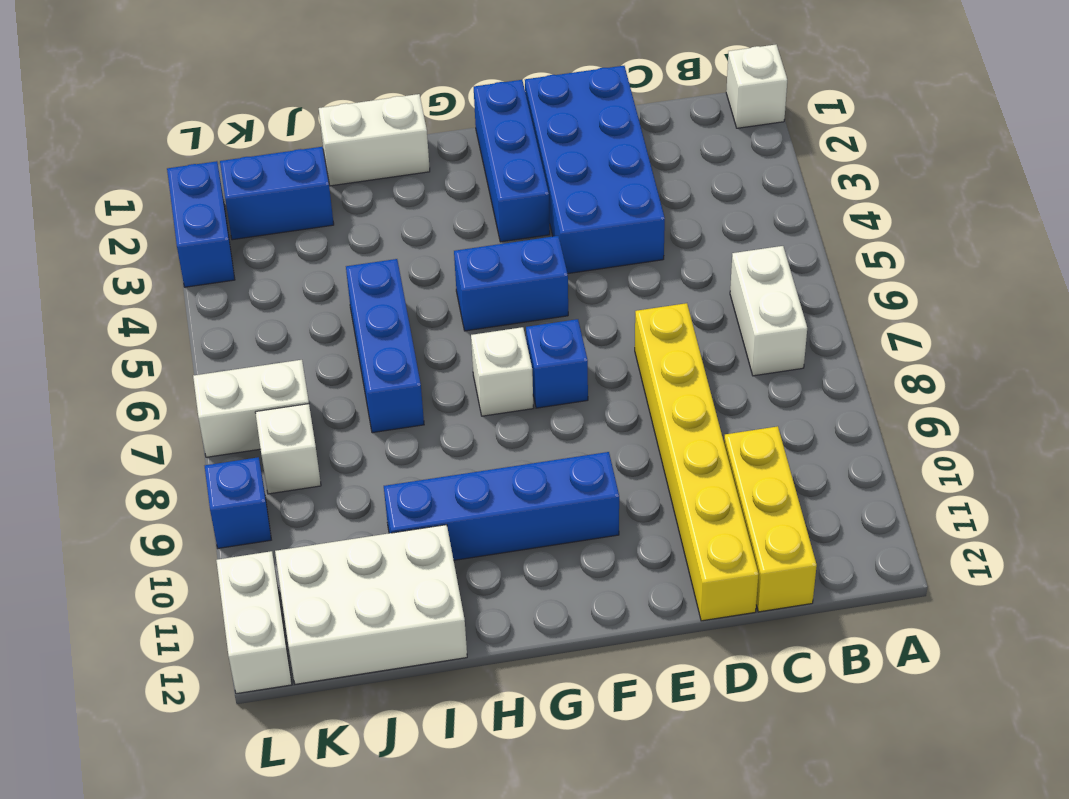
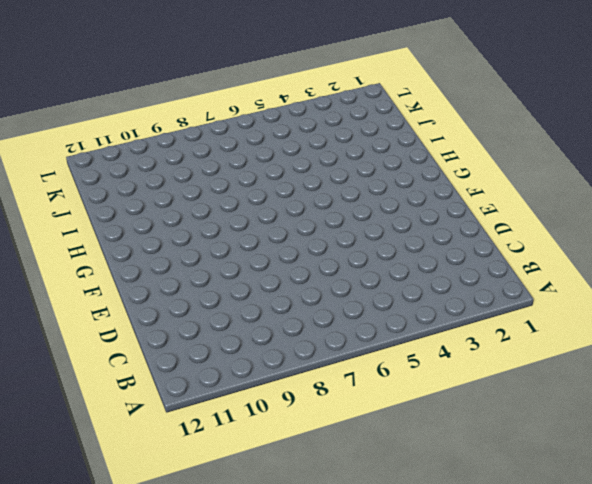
none -> white brick A1 level 1
none -> white brick B6:B7 level 1
none -> yellow brick C10:C12 level 1

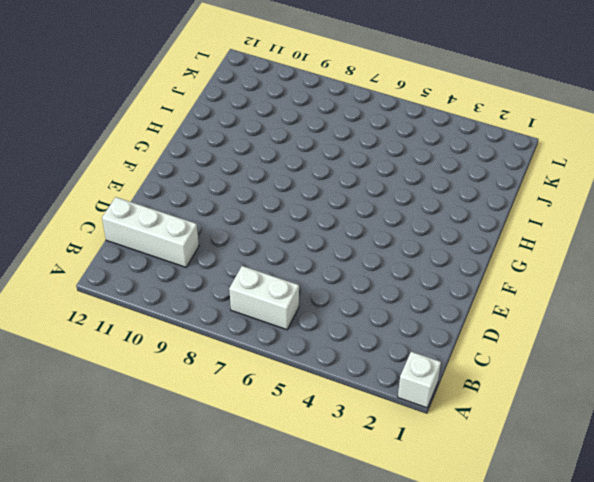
white brick C10:C12 level 1 -> yellow brick C10:C12 level 1
none -> blue brick D1:E4 level 1
none -> yellow brick D7:D12 level 1
none -> blue brick F1:F3 level 1

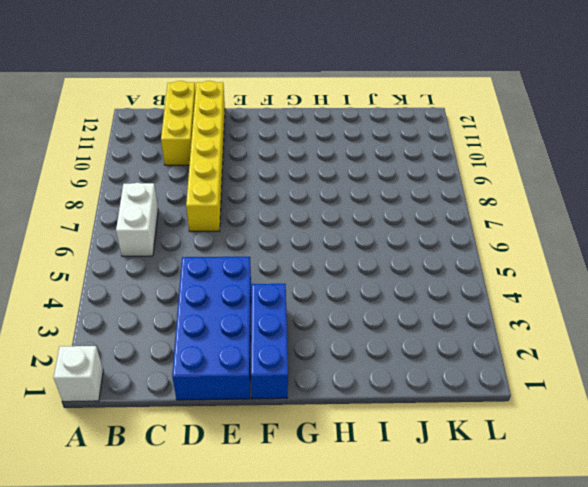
none -> blue brick F5:G5 level 1
none -> blue brick F7 level 1
none -> blue brick F10:I10 level 1

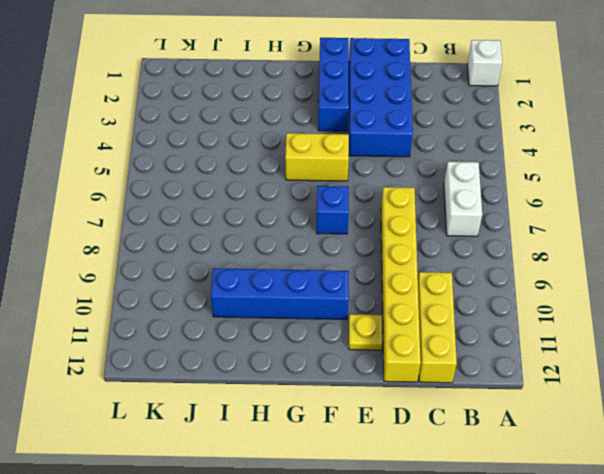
yellow plate E11 level 1 -> none
yellow brick F5:G5 level 1 -> blue brick F5:G5 level 1
none -> white brick G7 level 1
none -> white brick H1:I1 level 1
none -> blue brick I5:I7 level 1

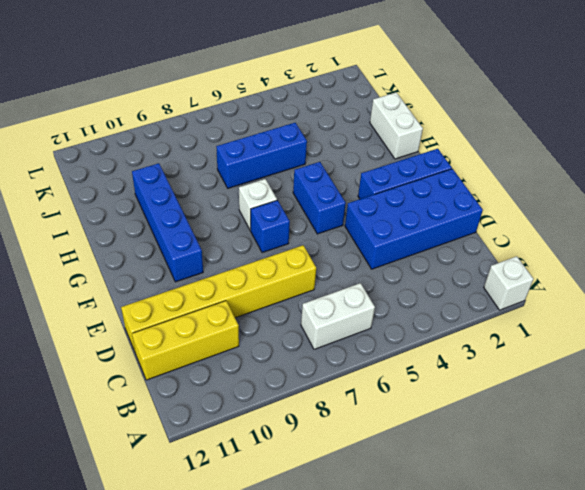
none -> white brick I11:K12 level 1
none -> blue brick J2:K2 level 1
none -> white brick K7:L7 level 1

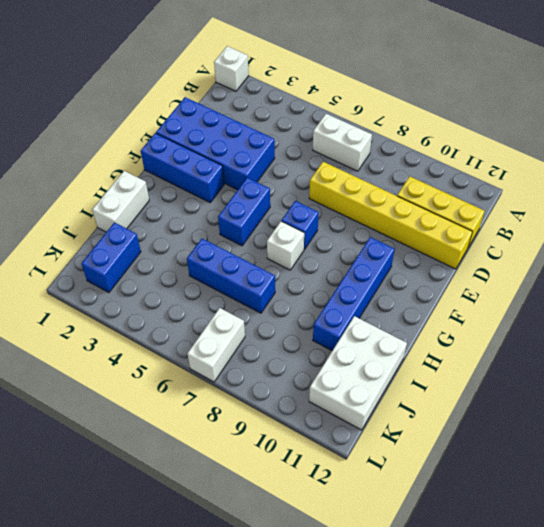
none -> white brick K8 level 1
none -> blue brick L2:L3 level 1
none -> blue brick L9 level 1

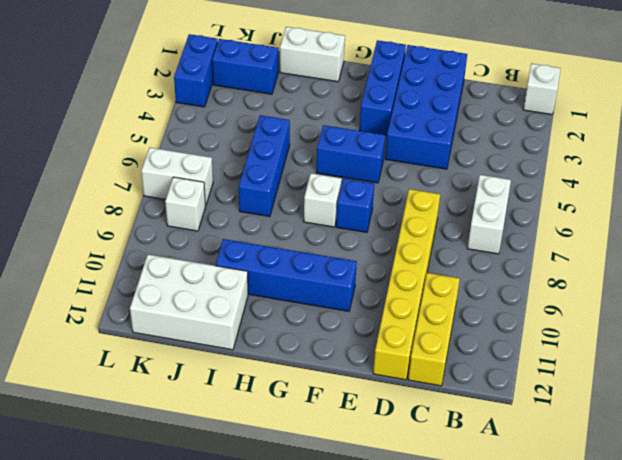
none -> blue brick L9 level 1
none -> white brick L11:L12 level 1

